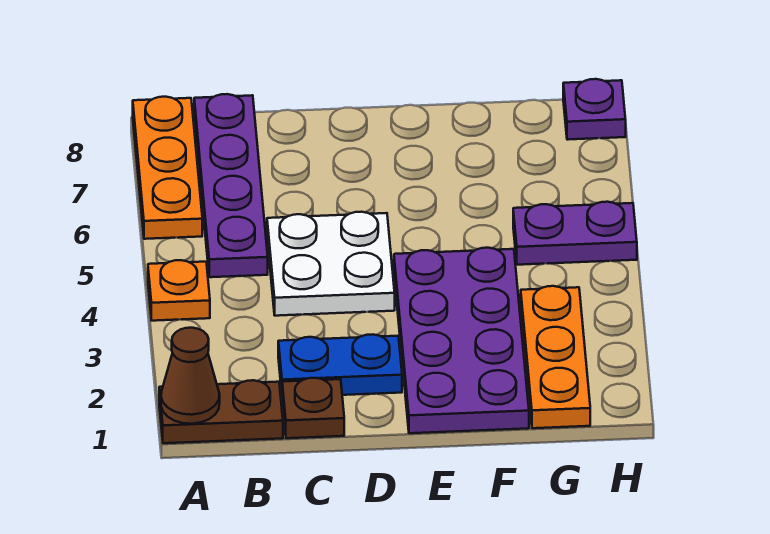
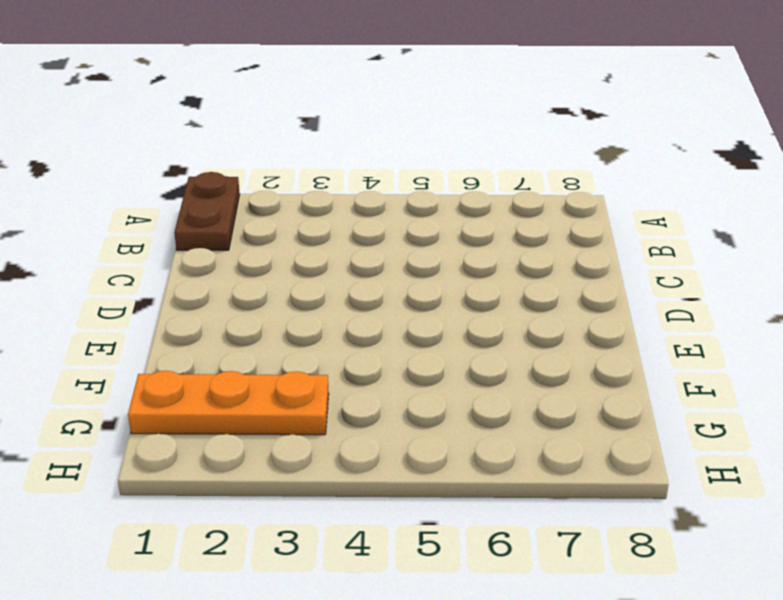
none -> orange plate A4 level 1
none -> orange plate A6:A8 level 1
none -> purple plate B5:B8 level 1

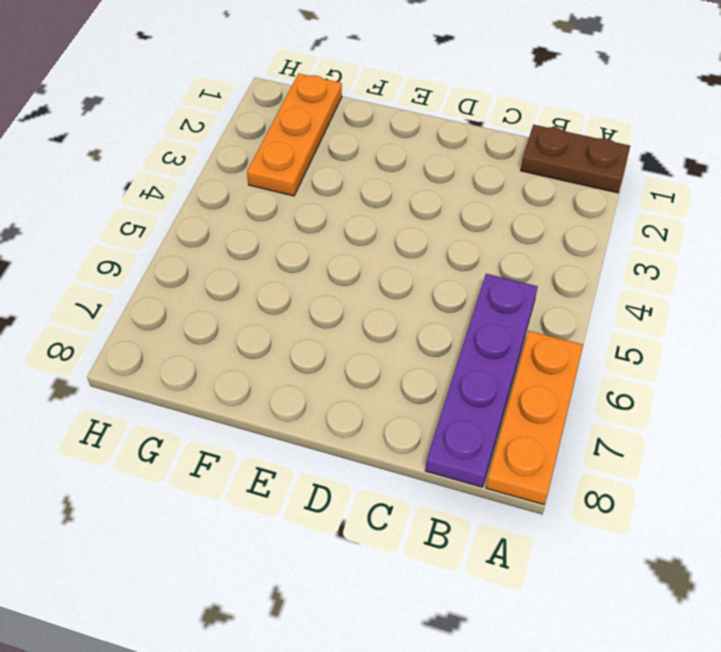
none -> orange plate A4 level 1
none -> brown plate C1 level 1
none -> blue plate C2:D2 level 1

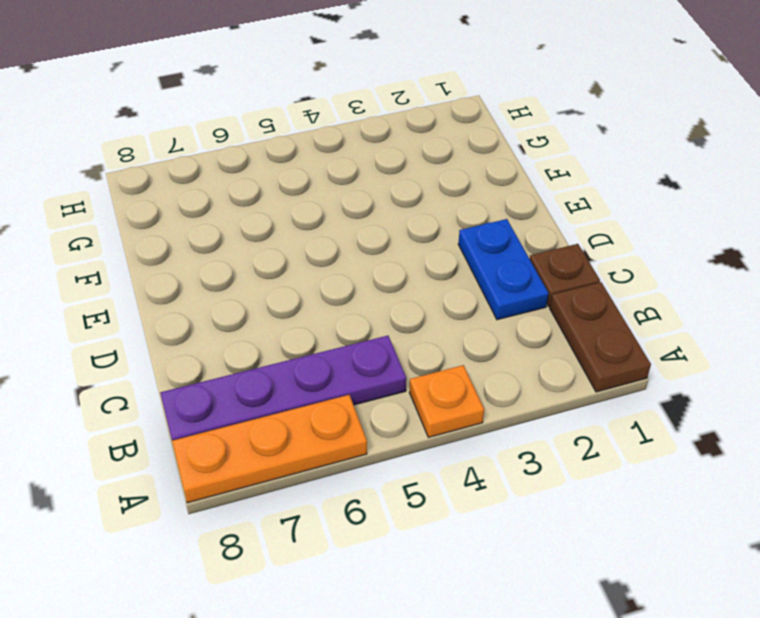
none -> white plate C4:D5 level 1
none -> purple plate E1:F4 level 1
none -> orange plate G1:G3 level 1

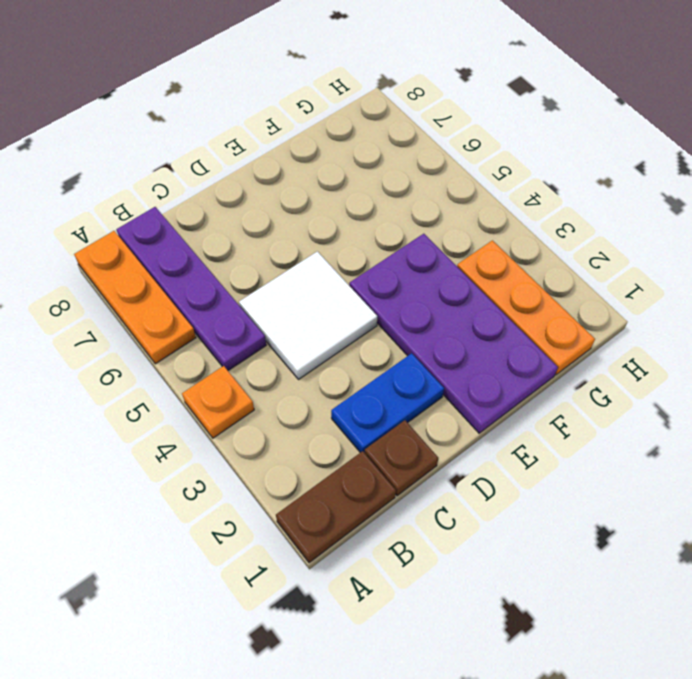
white tile C4:D5 level 1 -> white plate C4:D5 level 1
none -> purple plate G5:H5 level 1
none -> purple plate H8 level 1
none -> brown cone A1 level 2

